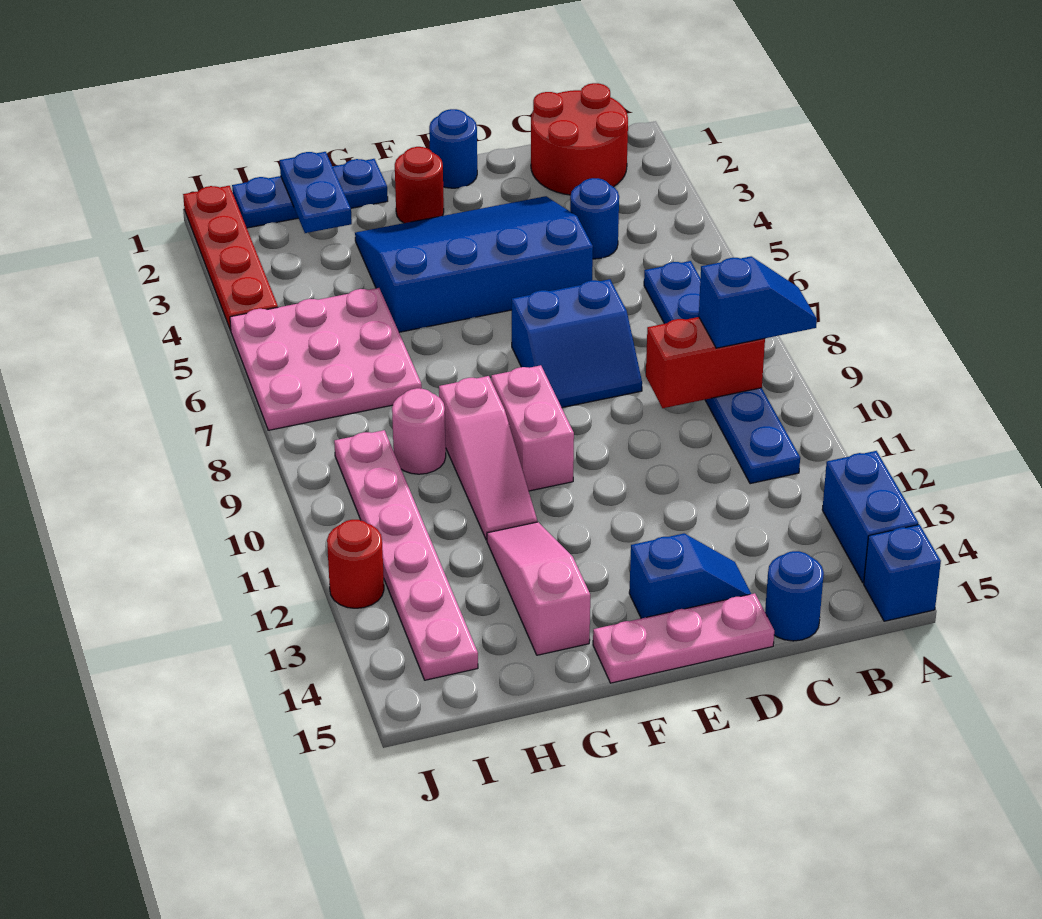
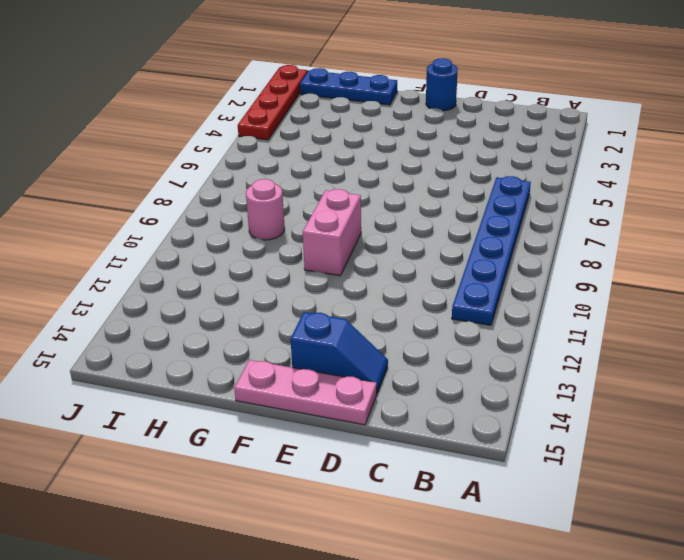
none -> blue brick A13:A14 level 1
none -> blue brick A15 level 1
none -> red round brick B1:C2 level 1

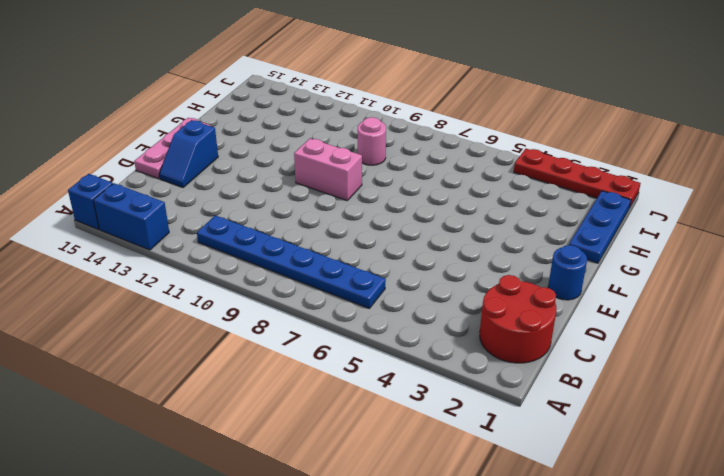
none -> blue round brick C4 level 1
none -> blue round brick C15 level 1
none -> blue slope D3:G5 level 1 top 5

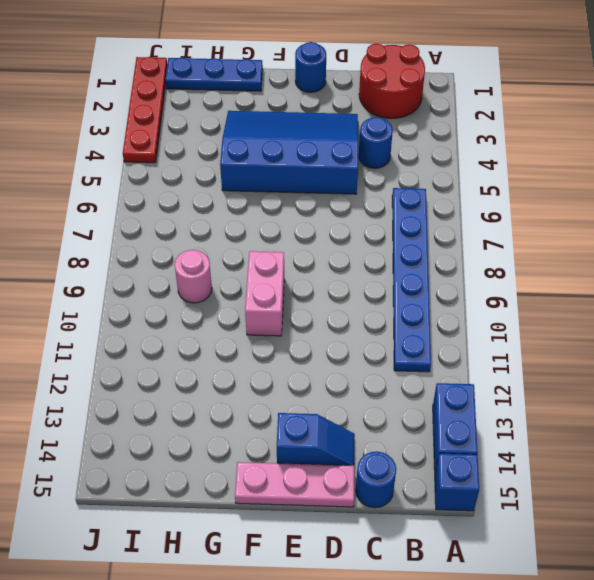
none -> blue slope D7:E8 level 1 top 7
none -> red round brick F2 level 1
none -> pink slope G9:G11 level 1 top 9

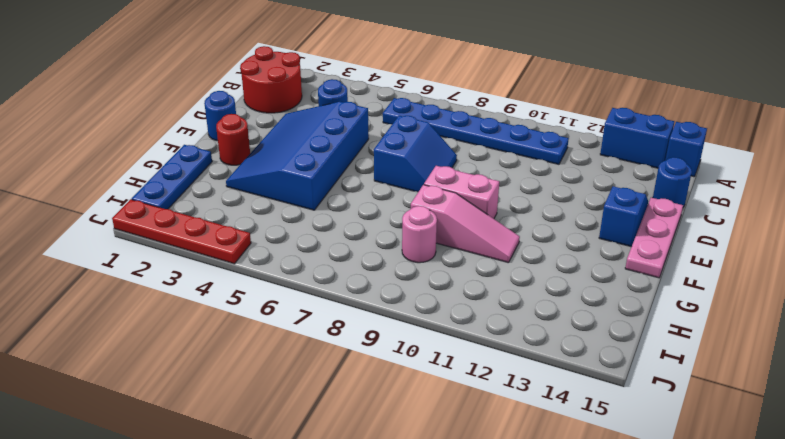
none -> pink slope G12:G14 level 1 top 14
none -> pink plate H5:J7 level 1
none -> pink plate I9:I14 level 1

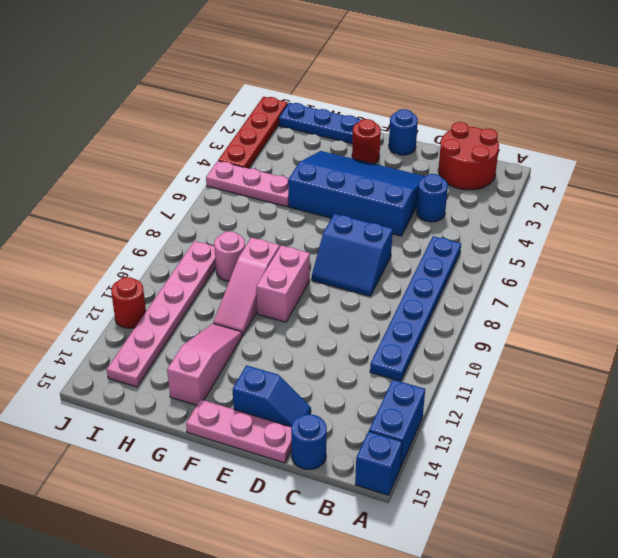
pink plate H5:J5 level 1 -> pink plate H5:J7 level 1
none -> red brick B9:C9 level 2
none -> blue plate H1:H2 level 2
none -> blue slope A9:B9 level 3 top B

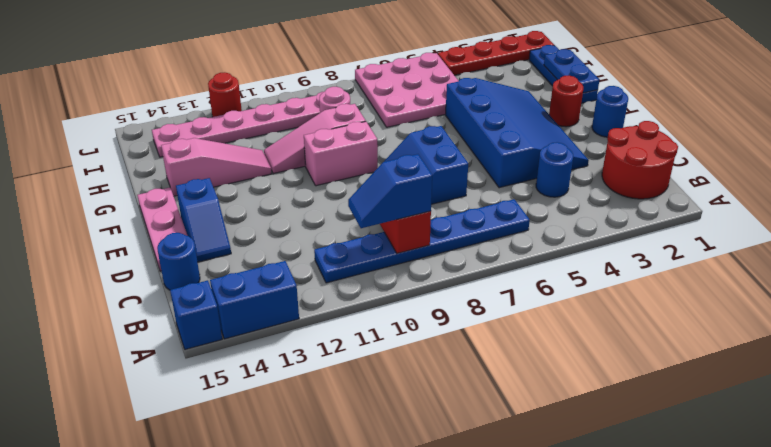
blue slope B9:B10 level 3 top 9 -> blue slope A9:B9 level 3 top B
blue plate G1:H1 level 2 -> blue plate H1:H2 level 2

